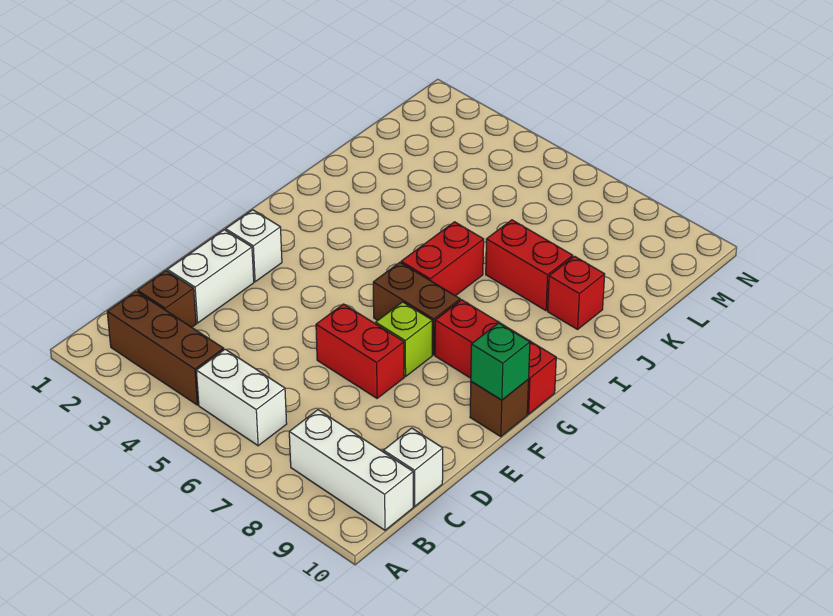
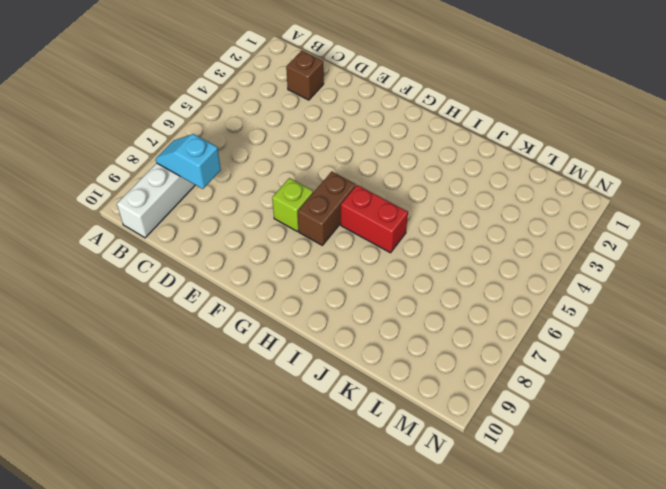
cyan slope B8:C8 level 2 top C -> none
none -> brown brick B2:B4 level 1
none -> white brick B5:B6 level 1
none -> white brick C10 level 1

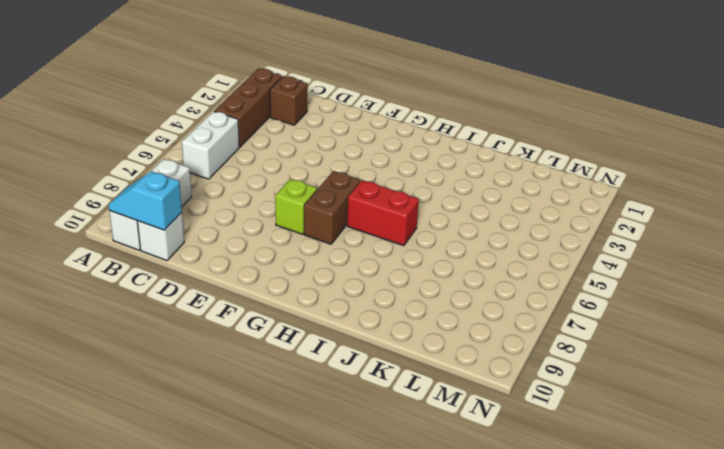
cyan slope B10:C10 level 2 top C -> none
none -> white brick D2:E2 level 1
none -> red brick E6:E7 level 1
none -> white brick F2 level 1

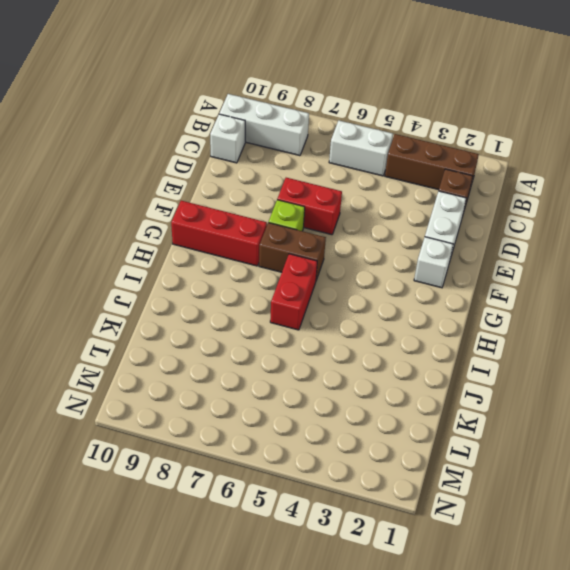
none -> brown brick F10 level 1
none -> red brick J7:J8 level 1
none -> red brick J9 level 1

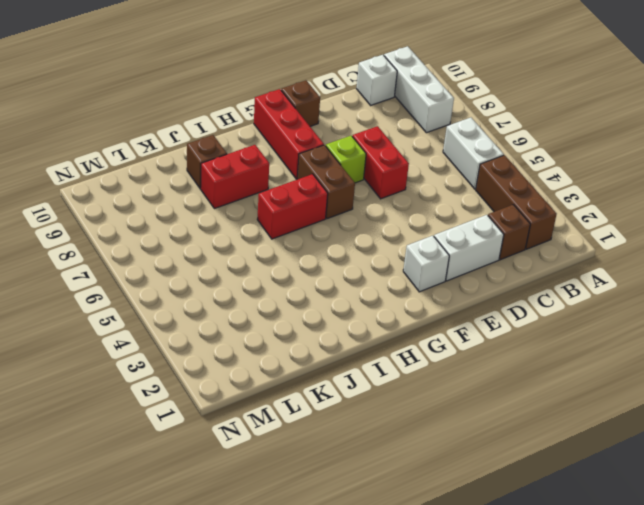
red brick I8:J8 level 1 -> red brick J7:J8 level 1
brown brick J9 level 1 -> red brick J9 level 1
none -> green brick F10 level 2

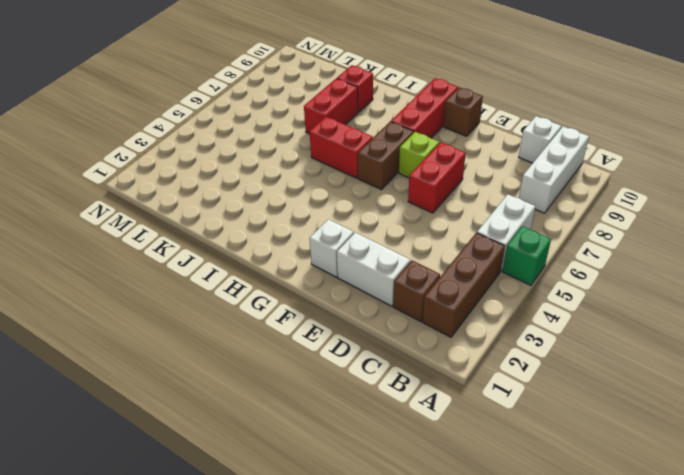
green brick A5 level 1 -> green brick F10 level 2

